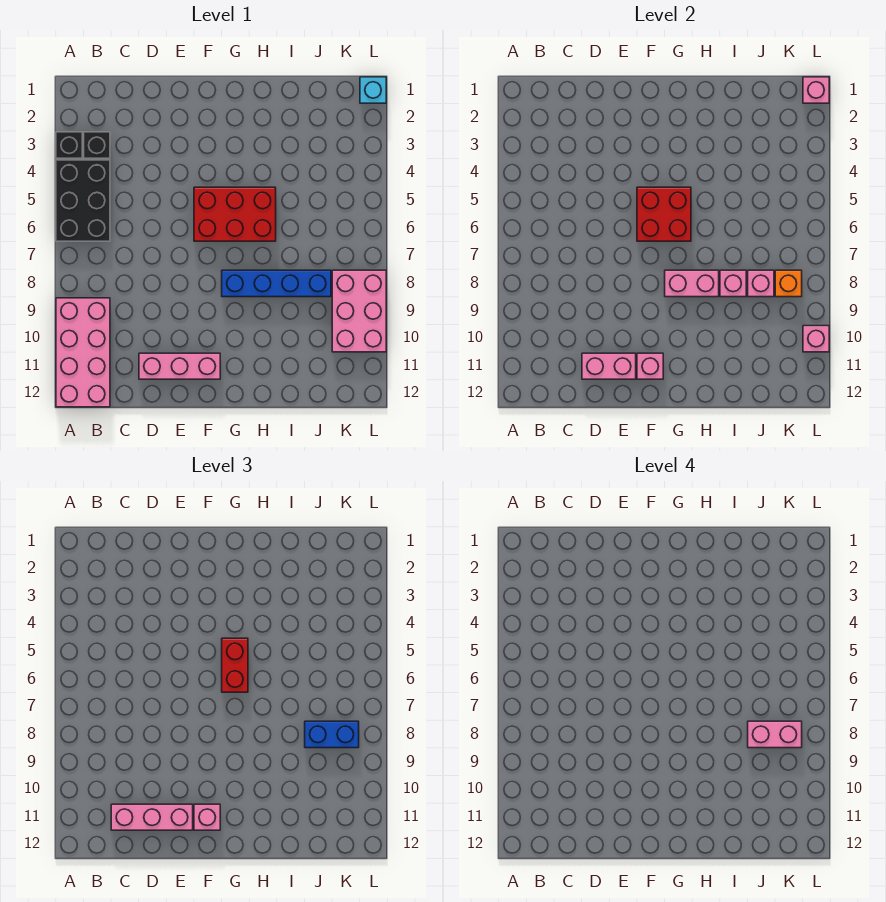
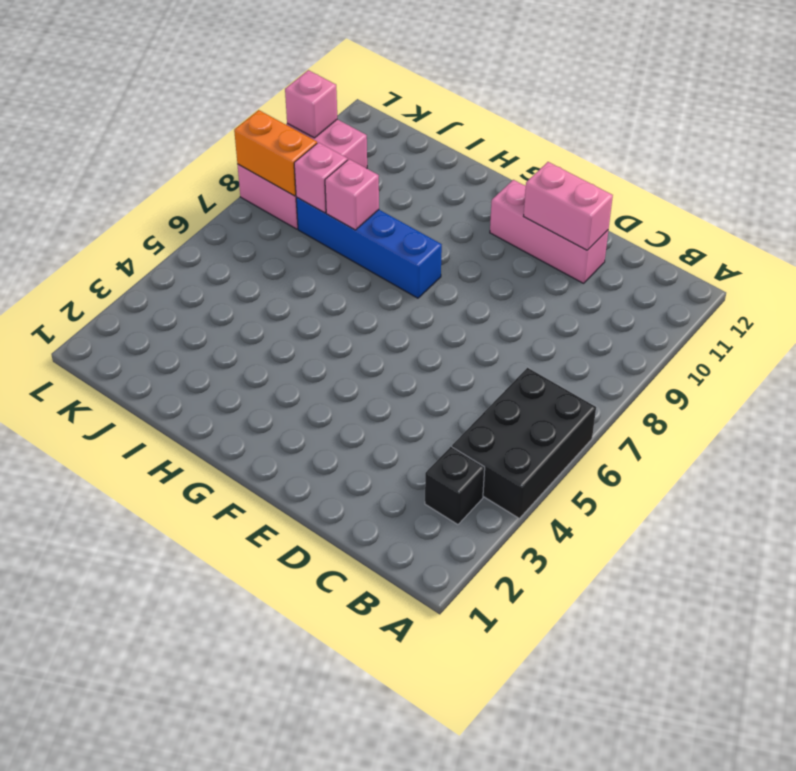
orange brick K8:L8 level 2 -> orange brick K8 level 2
none -> black brick A3 level 1
none -> pink brick A9:B12 level 1
none -> red brick F5:H6 level 1

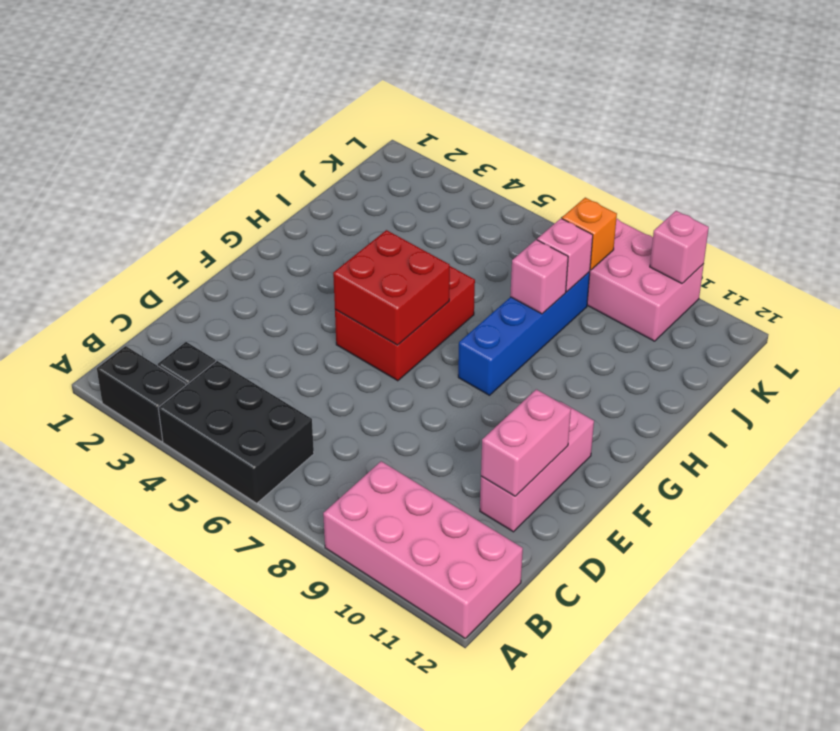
black brick A2:A3 level 1 -> black brick A3 level 1
none -> cyan brick L1 level 1
none -> pink brick F11 level 2
none -> pink brick G8:H8 level 2

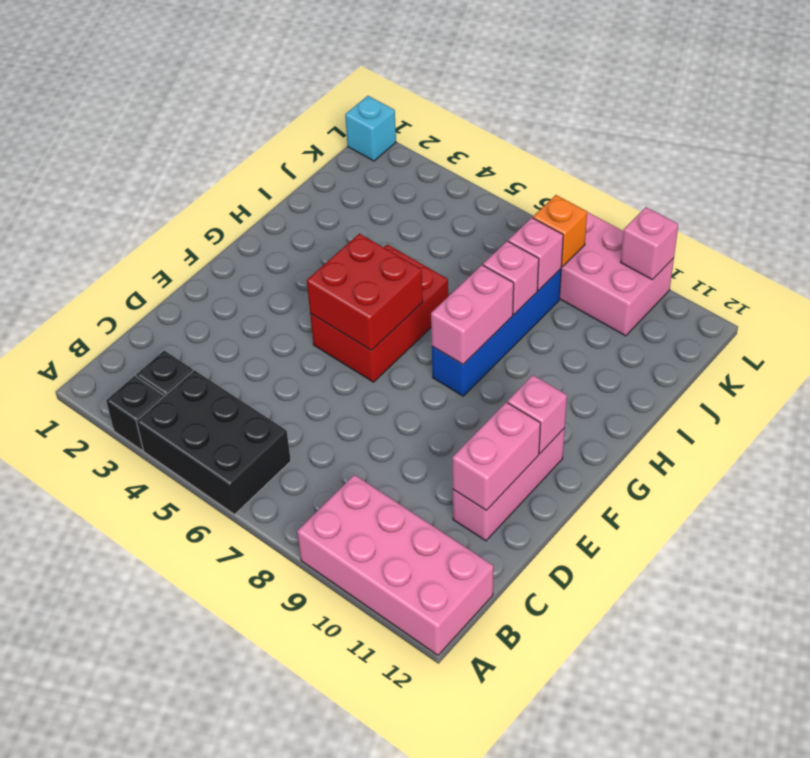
none -> pink brick L1 level 2
none -> pink brick C11:E11 level 3
none -> pink brick F11 level 3

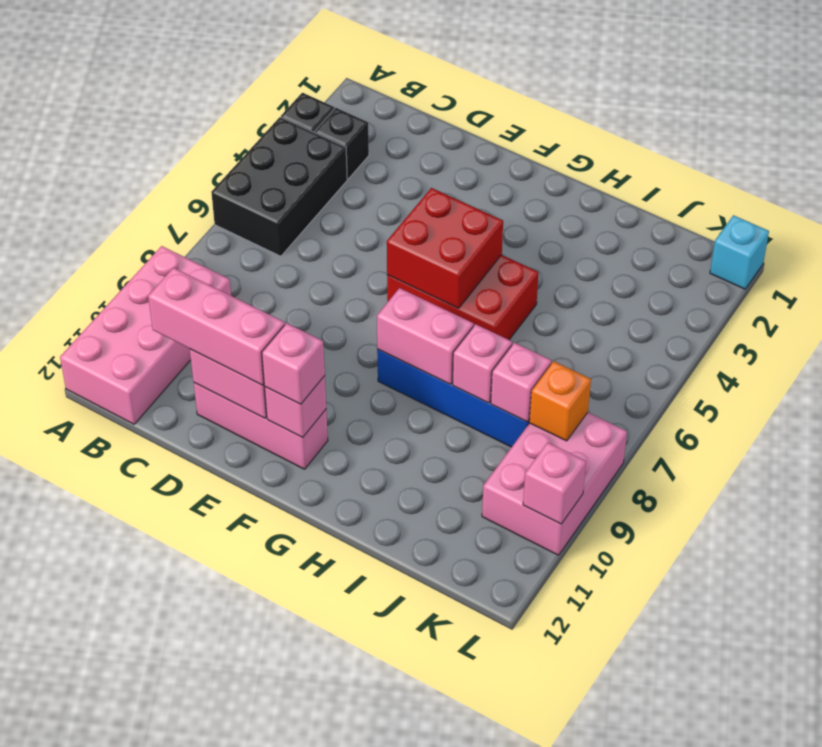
none -> pink brick L1 level 2
none -> red brick G5:G6 level 3
none -> blue brick J8:K8 level 3

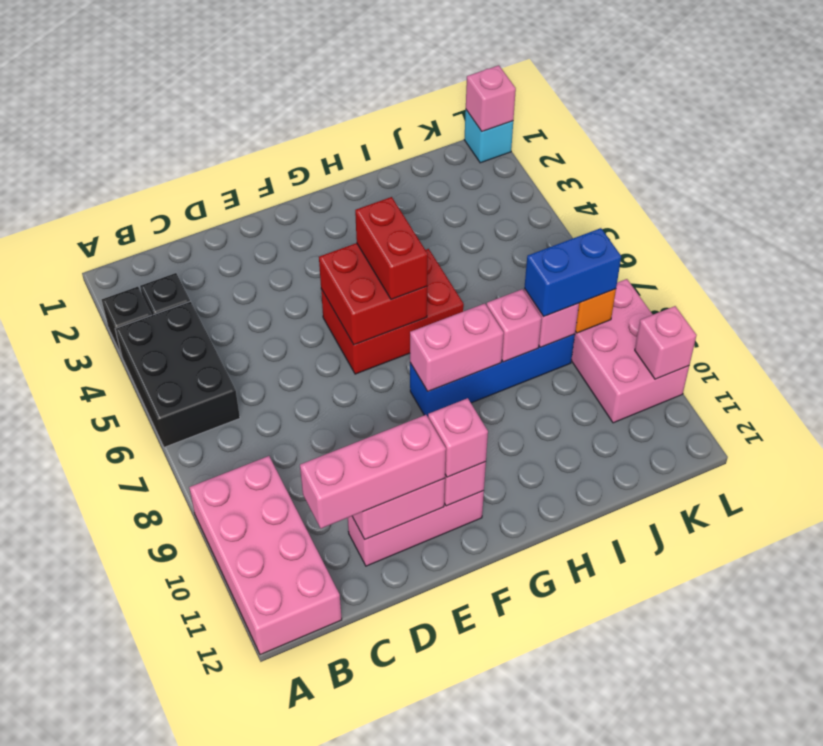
none -> pink brick J8:K8 level 4

